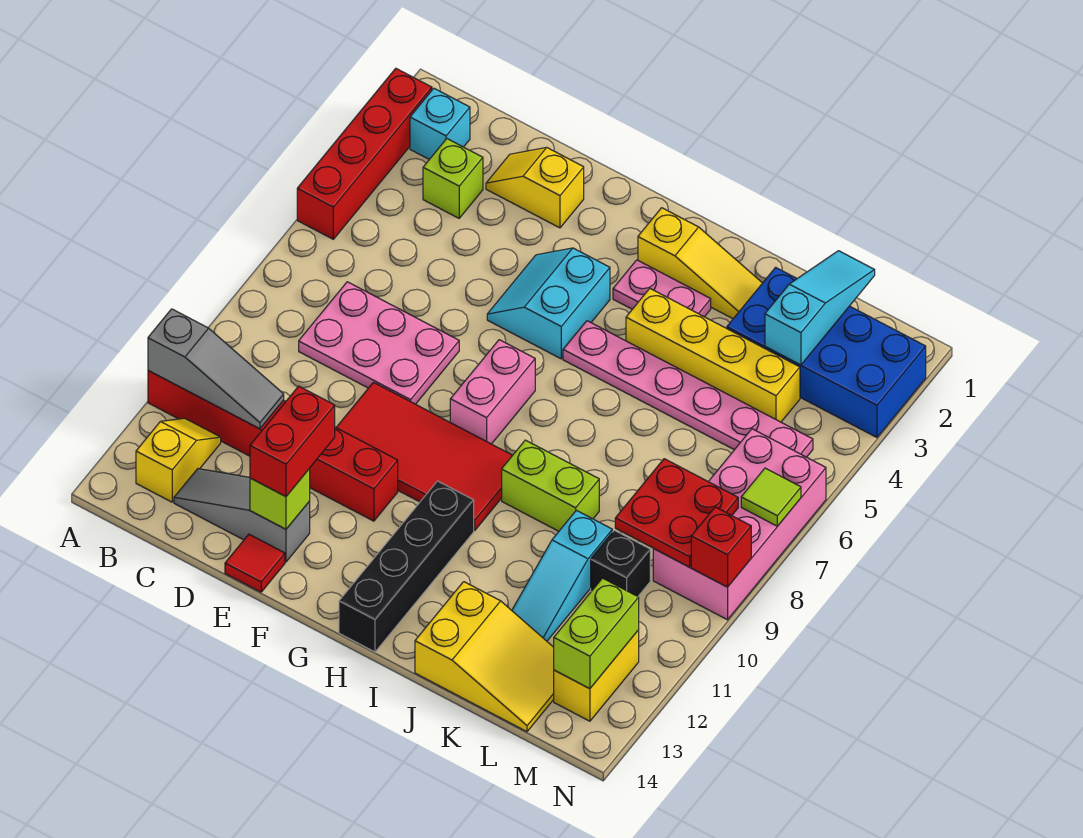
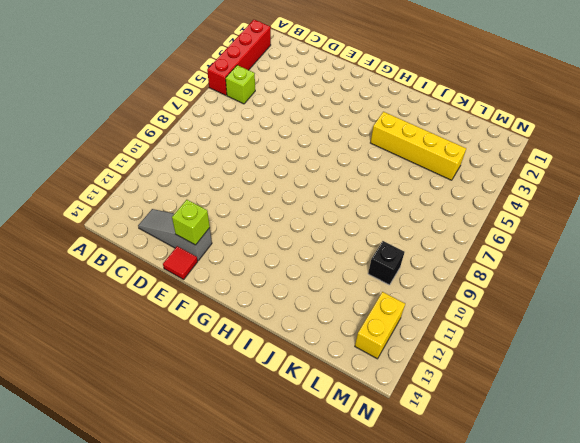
lime brick B5 level 1 -> lime brick C3 level 1
none -> red brick A11:F11 level 1
none -> cyan brick B2 level 1
none -> yellow slope B12:B13 level 1 top 13
none -> pink plate C7:E8 level 1

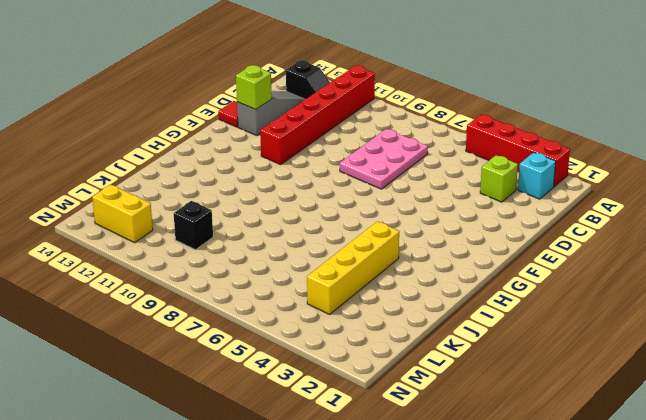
black slope B12:B13 level 1 top 13 -> yellow slope B12:B13 level 1 top 13
none -> yellow slope D2:E2 level 1 top E
none -> red tile E9:H10 level 1
none -> cyan slope F4:G5 level 1 top G
none -> pink brick G7:G8 level 1

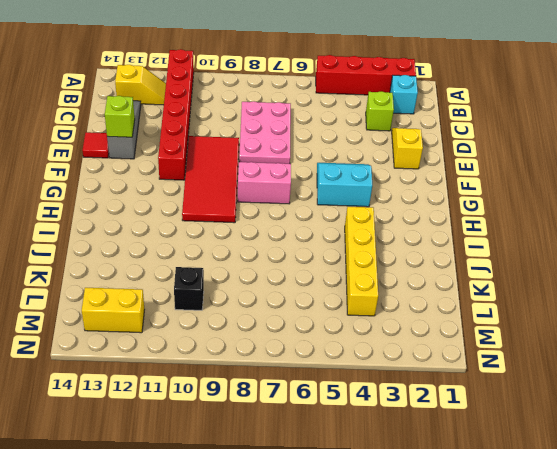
none -> yellow slope H2:J2 level 1 top H
none -> pink plate H3:I3 level 1
none -> pink plate H5:M5 level 1
none -> black brick H11:H14 level 1

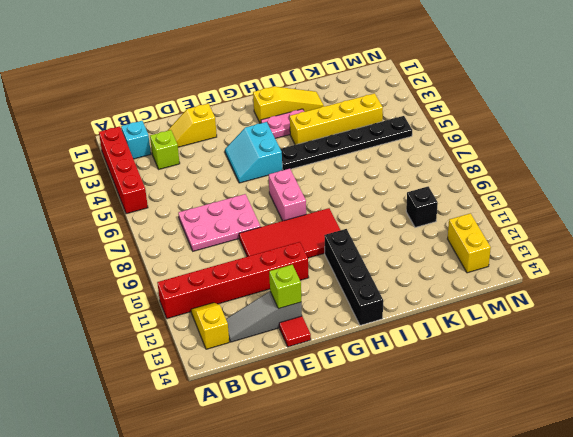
black plate H5:M5 level 1 -> pink plate H5:M5 level 1
none -> lime brick I9:J9 level 1
none -> yellow slope J13:L14 level 1 top J
none -> blue brick K2:N3 level 1
none -> cyan slope K10:K12 level 1 top 10

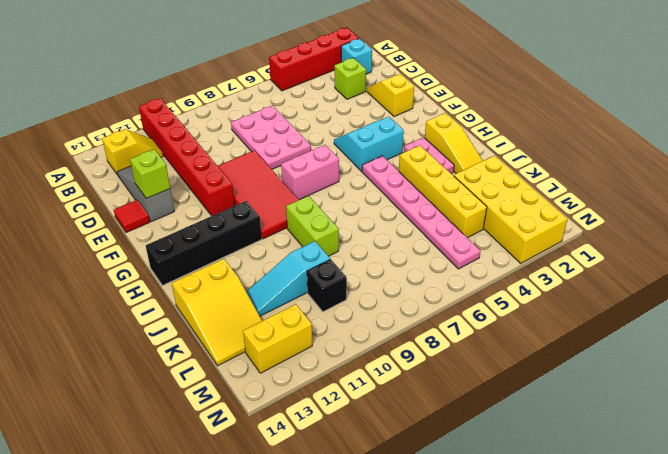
yellow brick K2:N3 level 1 -> blue brick K2:N3 level 1
none -> pink brick M6:N9 level 1
none -> grey slope A11:C11 level 2 top A
none -> cyan slope L1:L3 level 2 top 3
none -> red plate L8:M9 level 2

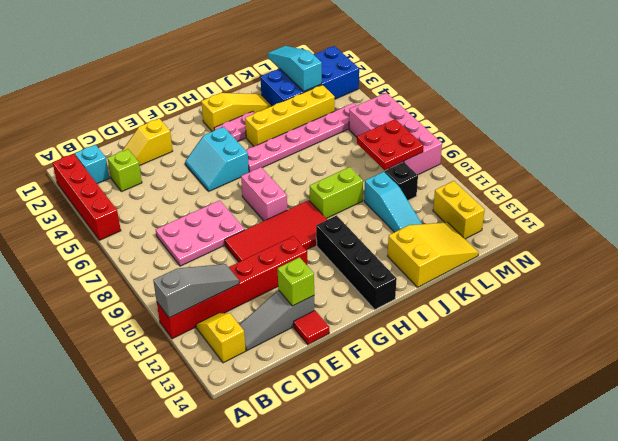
none -> lime brick M12:M13 level 2
none -> lime tile N7 level 2
none -> red brick N9 level 2
none -> red brick E12:E13 level 3

